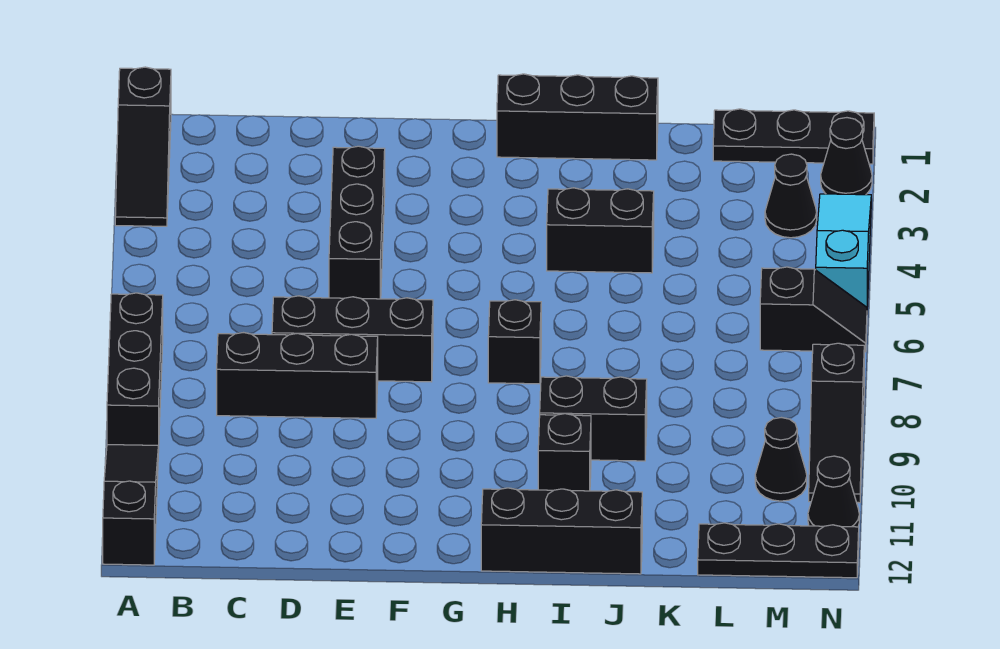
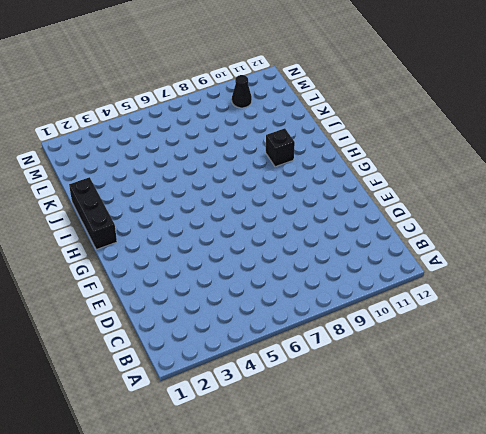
none -> black slope A1:A3 level 1 top 1
none -> black brick A7:A9 level 1
none -> black slope A10:A12 level 1 top 12

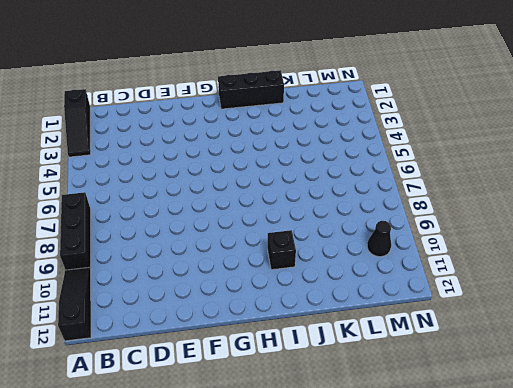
none -> black brick C8:E8 level 1
none -> black brick D7:F7 level 1
none -> black brick E3:E5 level 1

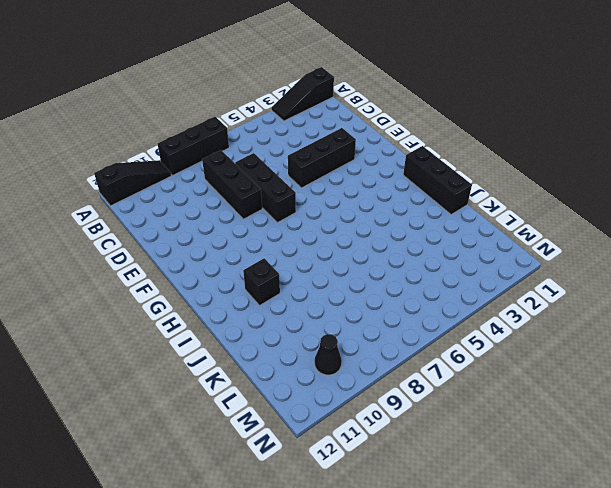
none -> black brick H7 level 1
none -> black brick H12:J12 level 1
none -> black brick I4:J4 level 1

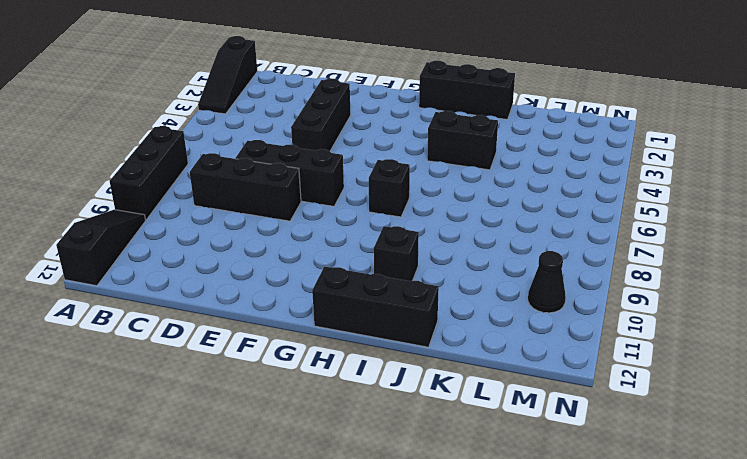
none -> black brick I9:J9 level 1
none -> black plate L1:N1 level 1
none -> black plate L12:N12 level 1

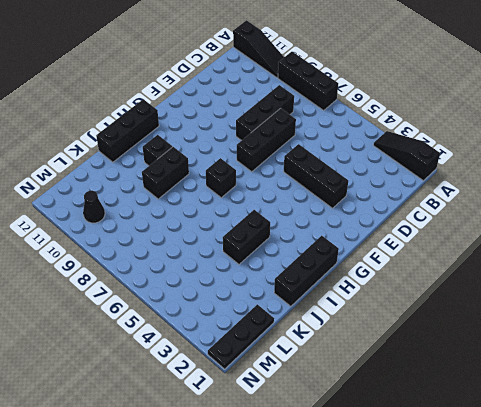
none -> black plate L12:N12 level 1
none -> black cone M3 level 1
none -> black slope M6:N6 level 1 top M

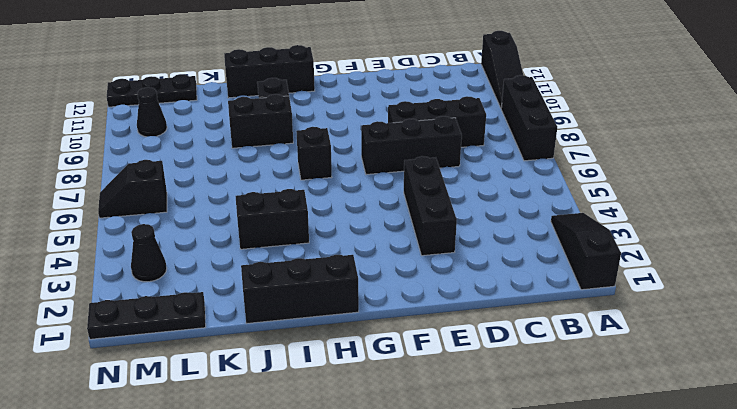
none -> black cone N2 level 1
none -> cyan slope N3:N5 level 1 top 5
none -> black slope N8:N10 level 1 top 8

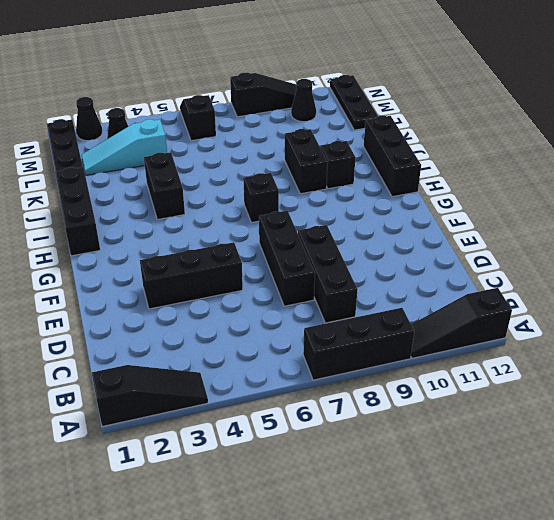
cyan slope L2:L4 level 1 top 4 -> cyan slope N3:N5 level 1 top 5
none -> black cone N11 level 1

